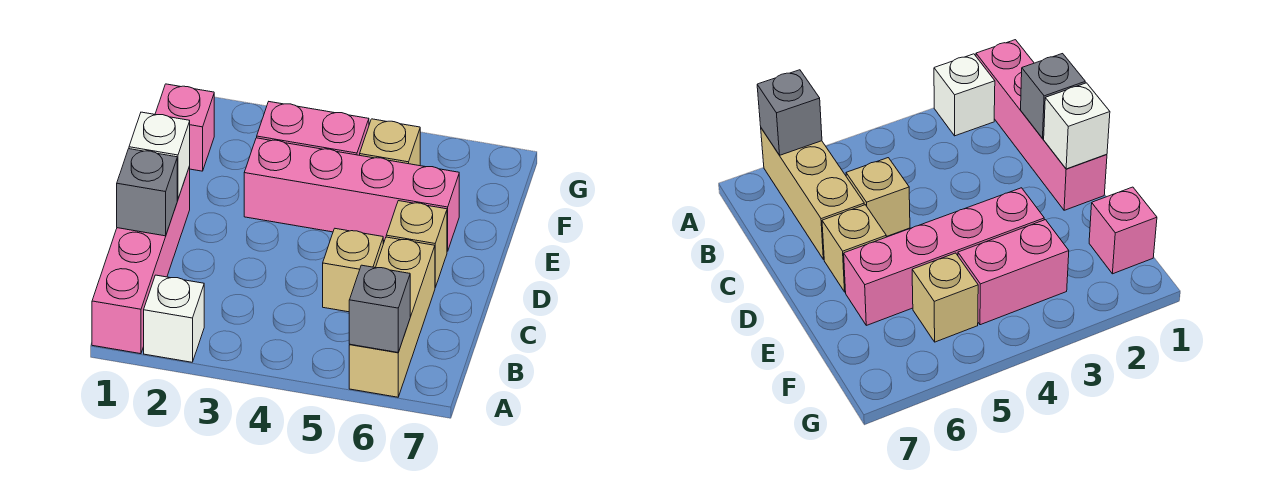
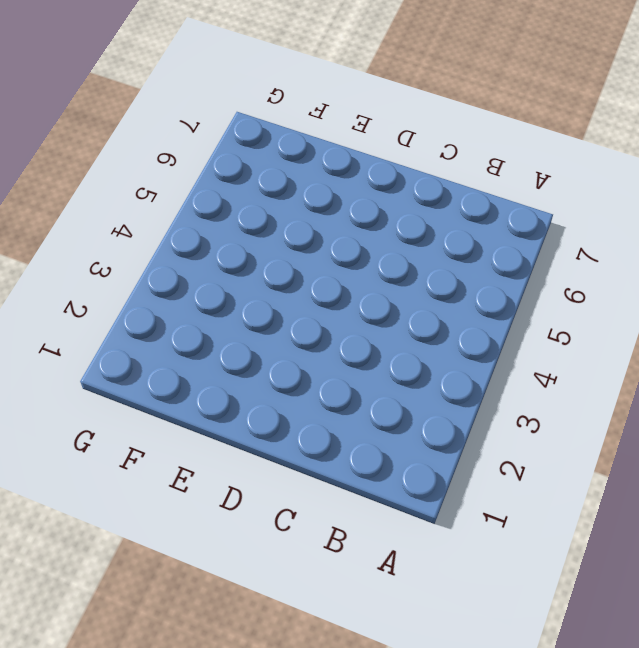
none -> pink brick A1:D1 level 1
none -> white brick A2 level 1
none -> tan brick A6:C6 level 1

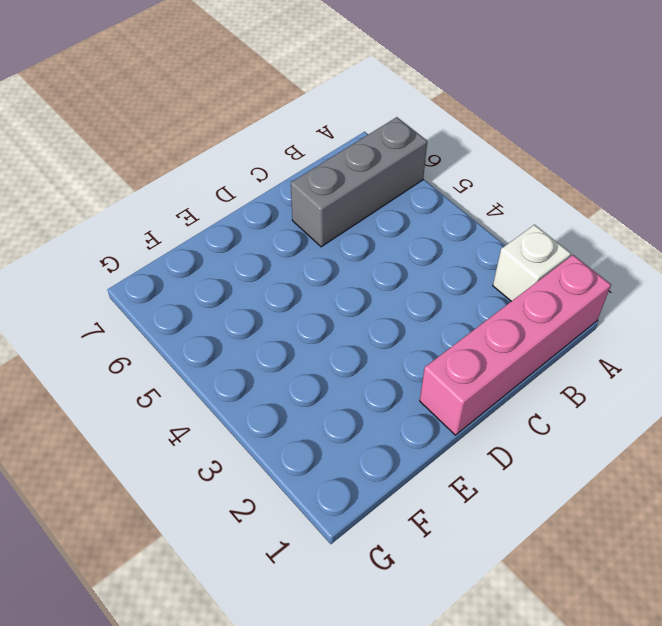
grey brick A6:C6 level 1 -> tan brick A6:C6 level 1
none -> tan brick C5 level 1
none -> tan brick D6 level 1
none -> pink brick E3:E6 level 1

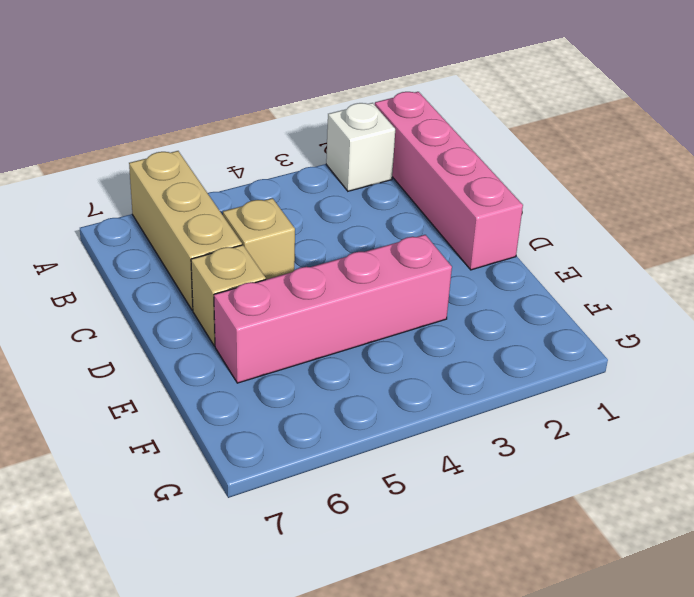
none -> pink brick F1 level 1
none -> pink brick F3:F4 level 1
none -> tan brick F5 level 1

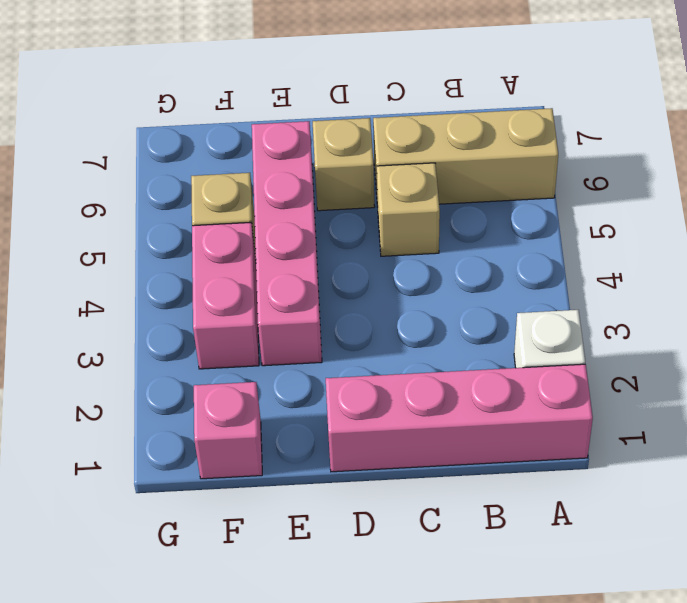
none -> grey brick A6 level 2
none -> grey brick C1 level 2
none -> white brick D1 level 2

